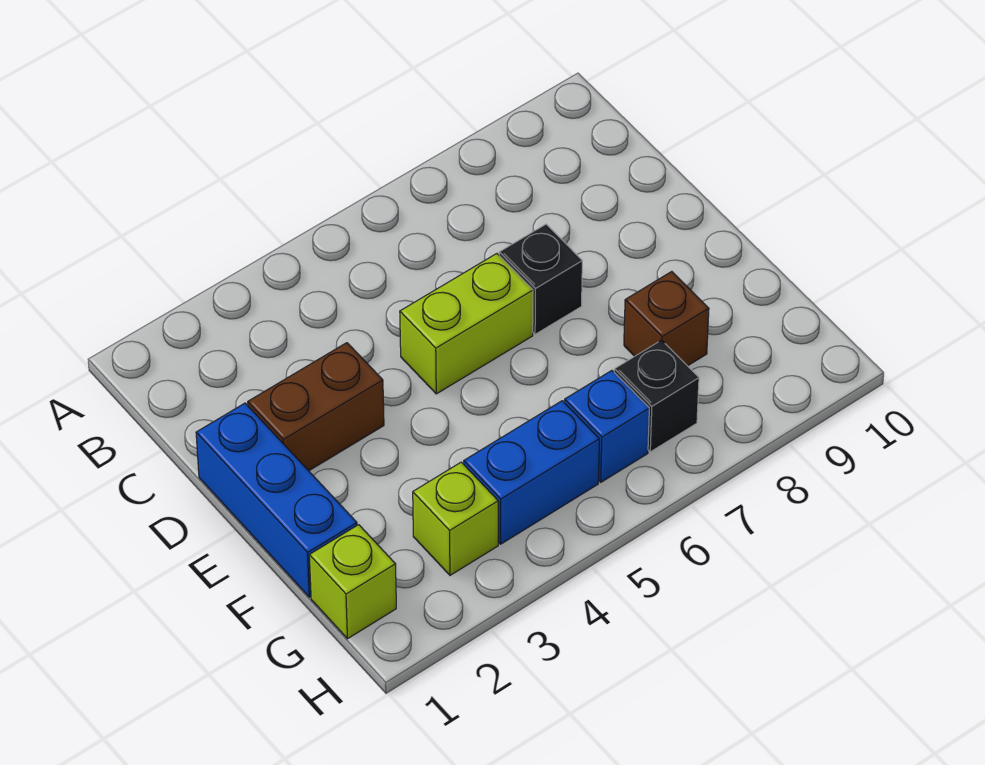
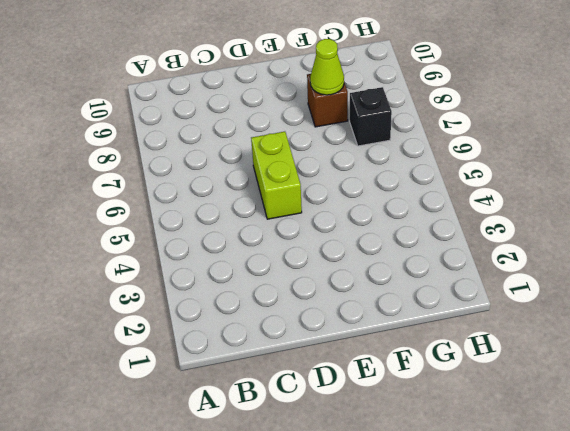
lime cone F8 level 2 -> none
none -> blue brick D1:F1 level 1
none -> brown brick D2:D3 level 1

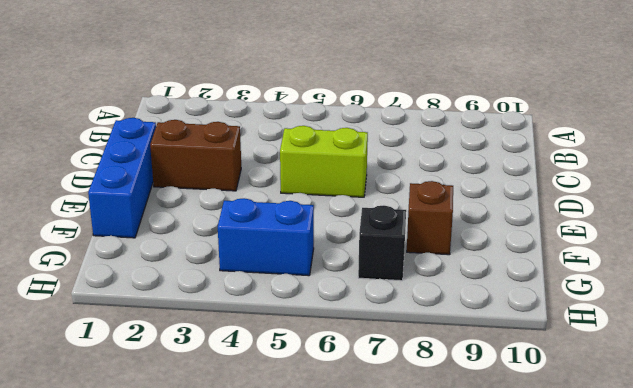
none -> black brick D7 level 1
none -> lime brick G1 level 1

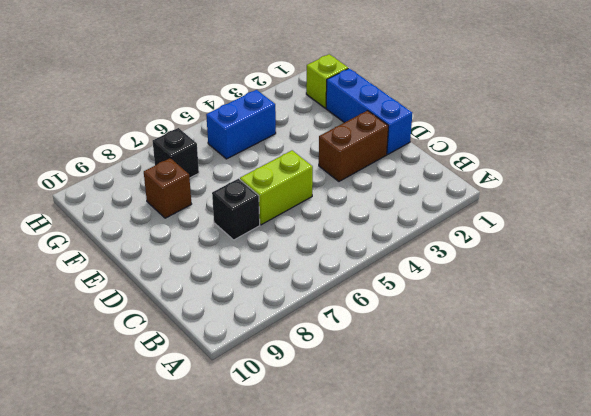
none -> lime brick G3 level 1
none -> blue brick G6 level 1

